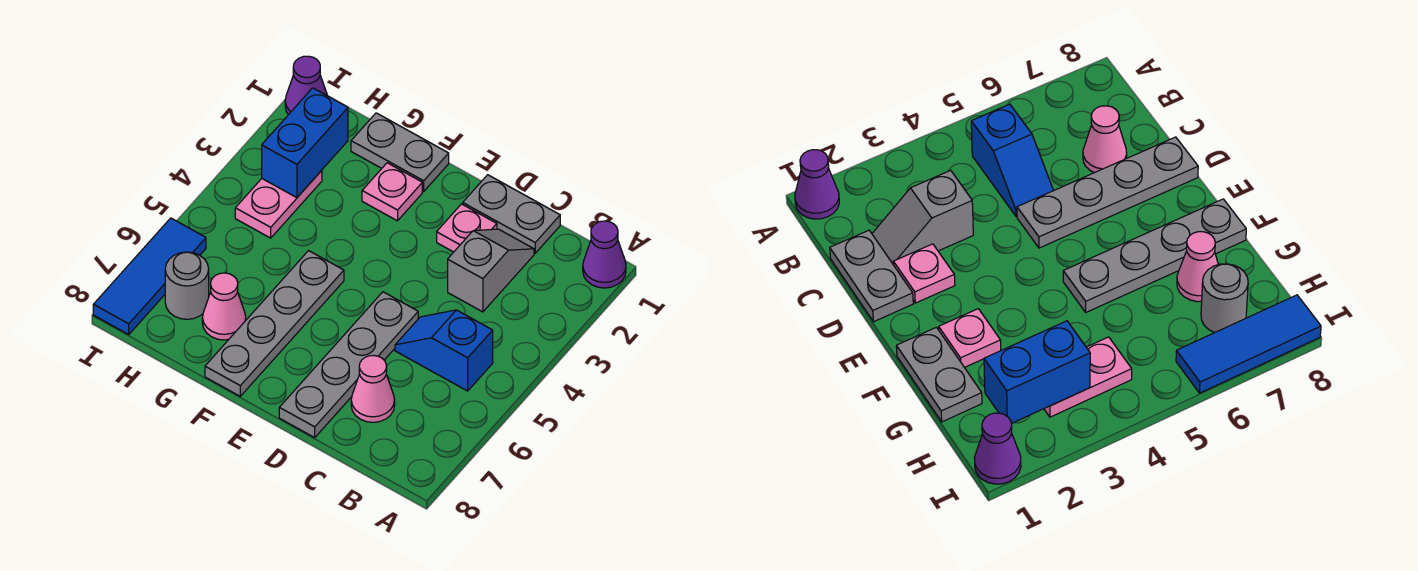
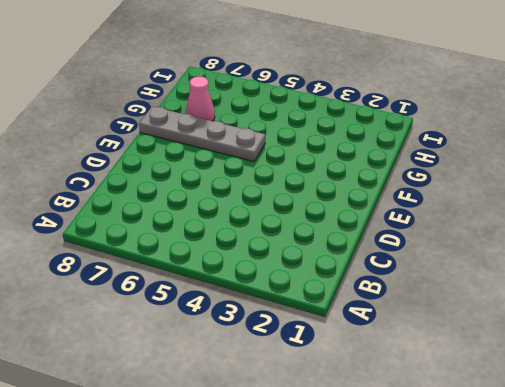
none -> purple cone A1 level 1
none -> blue slope B5:C5 level 1 top B
none -> grey plate C1:D1 level 1

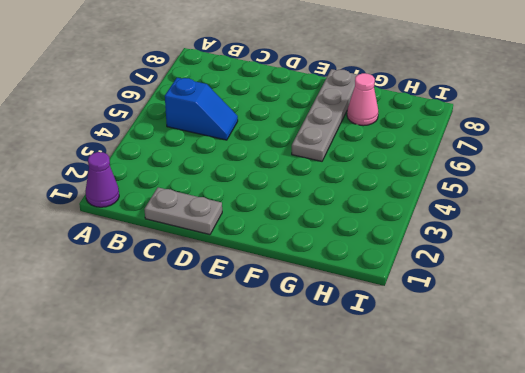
none -> grey slope C2:C3 level 1 top 3
none -> pink cone C7 level 1
none -> pink plate D2 level 1

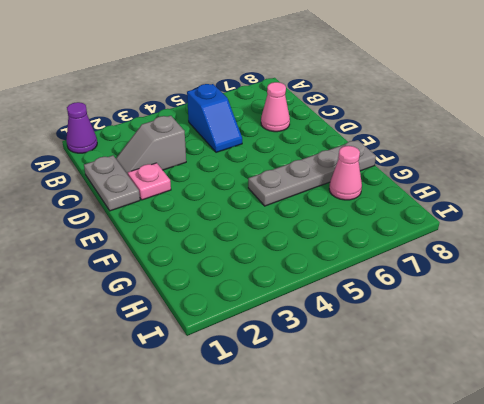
none -> grey plate D5:D8 level 1
none -> grey plate F1:G1 level 1
none -> pink plate F2 level 1

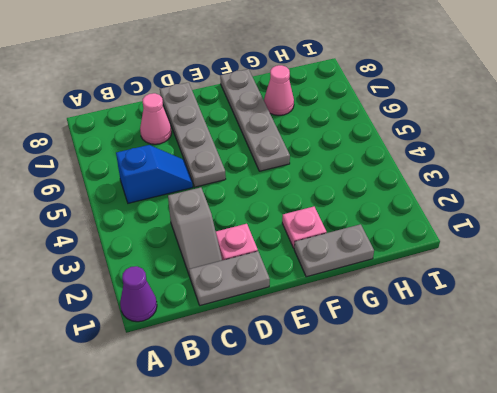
none -> pink plate H3:H4 level 1
none -> grey round brick H7 level 1
none -> purple cone I1 level 1

